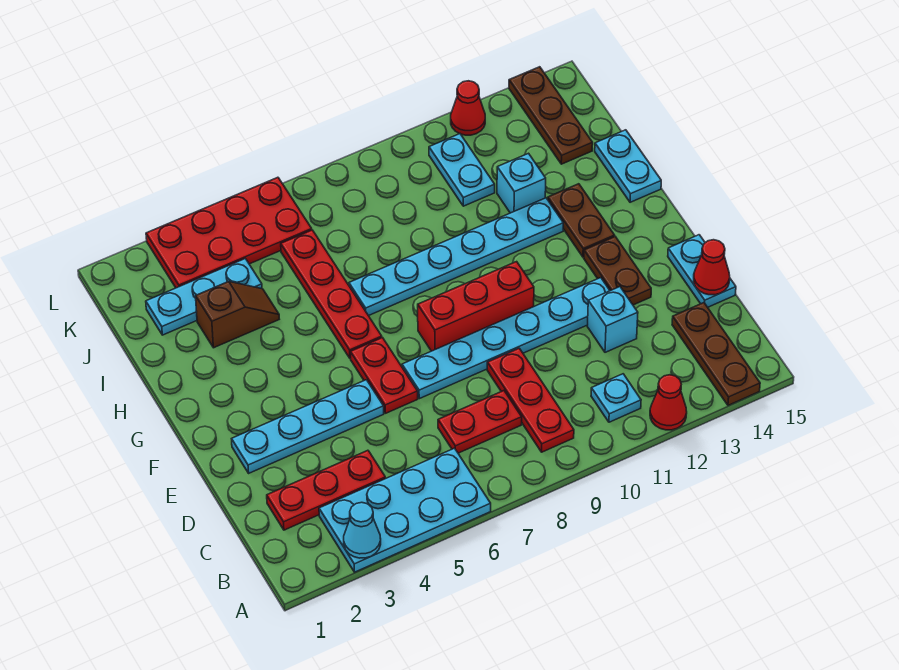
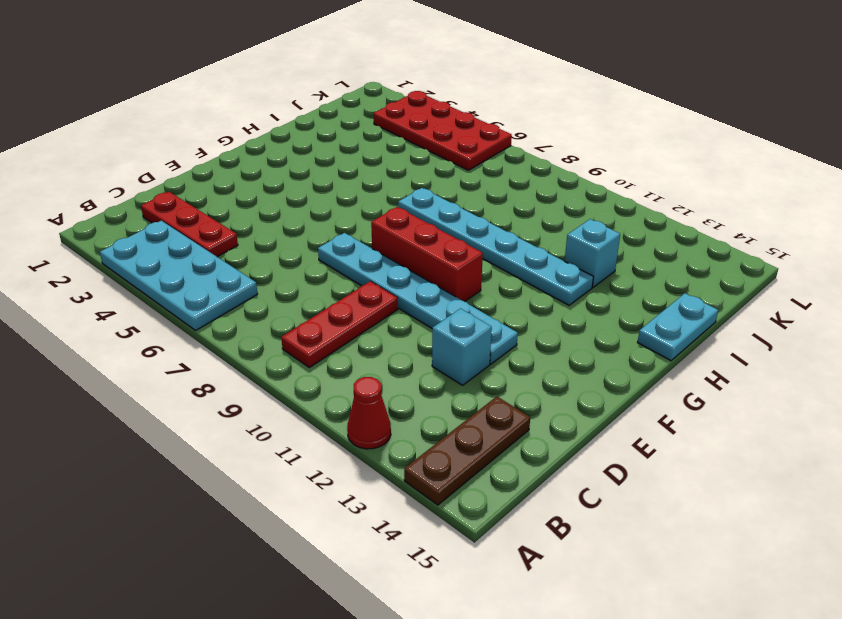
none -> cyan plate B11 level 1
none -> red plate C7:C8 level 1
none -> cyan plate D15:E15 level 1

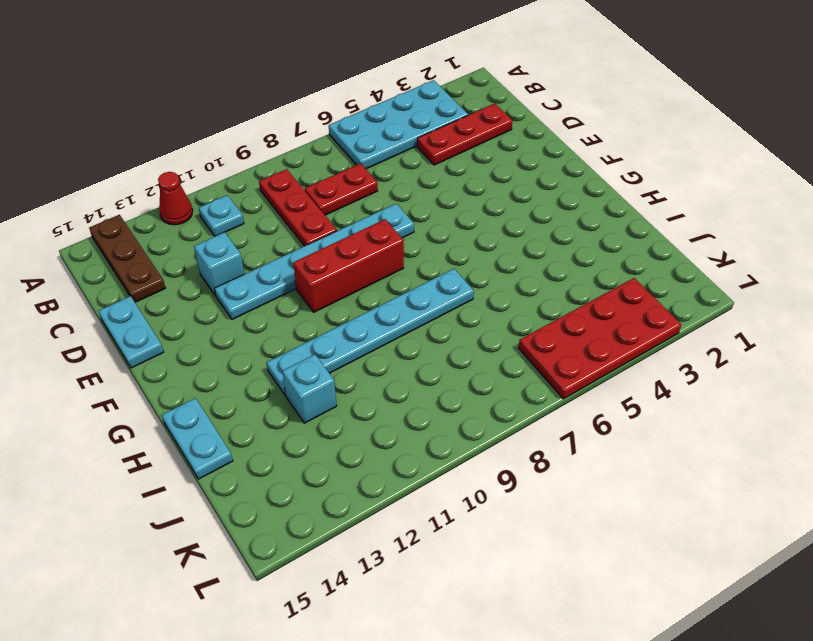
none -> cyan plate E2:E5 level 1
none -> red plate E6:F6 level 1
none -> brown plate E13:F13 level 1

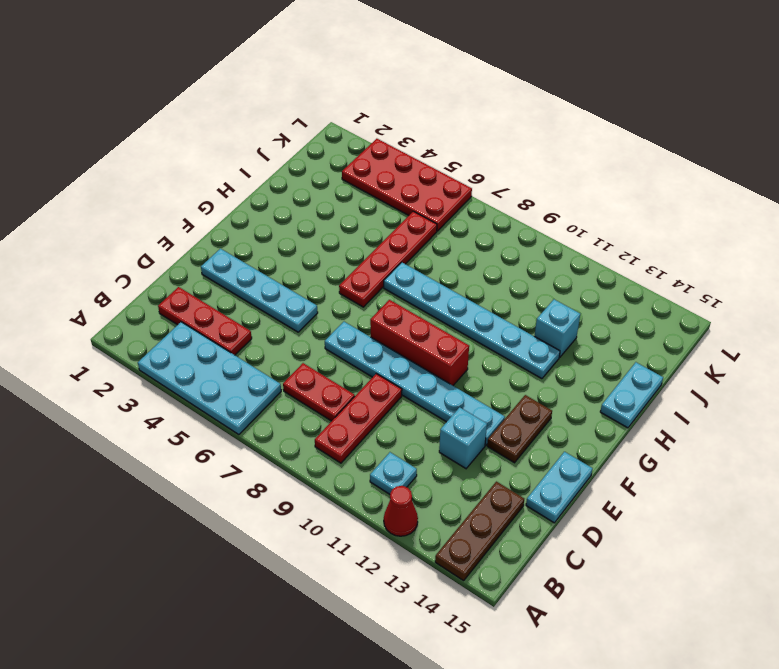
none -> red plate E6:F6 level 1
none -> brown plate G13:H13 level 1
none -> brown slope I3:I4 level 1 top 3

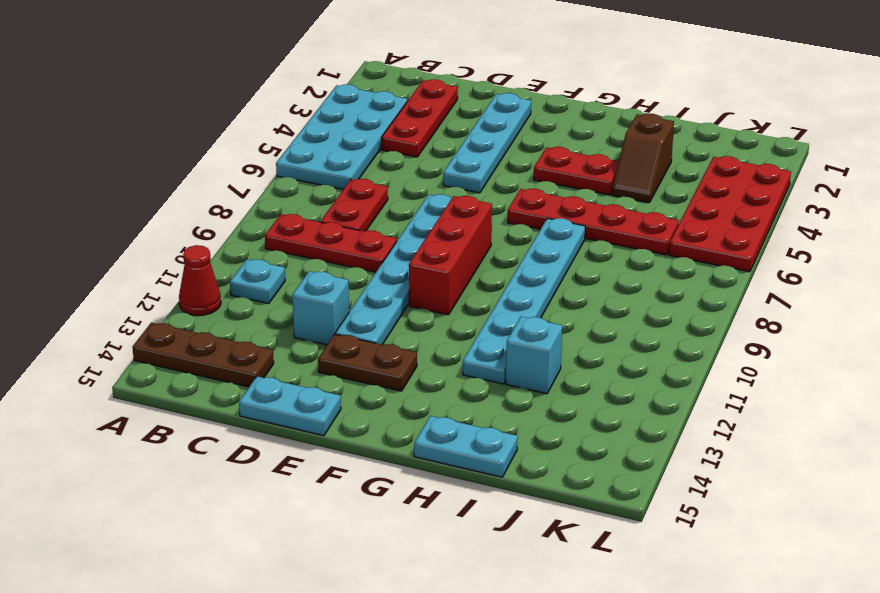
red plate G4:H4 level 1 -> red plate E6:F6 level 1
none -> brown plate G13:H13 level 1
none -> cyan plate J2:J4 level 1
none -> cyan plate J11:K11 level 1

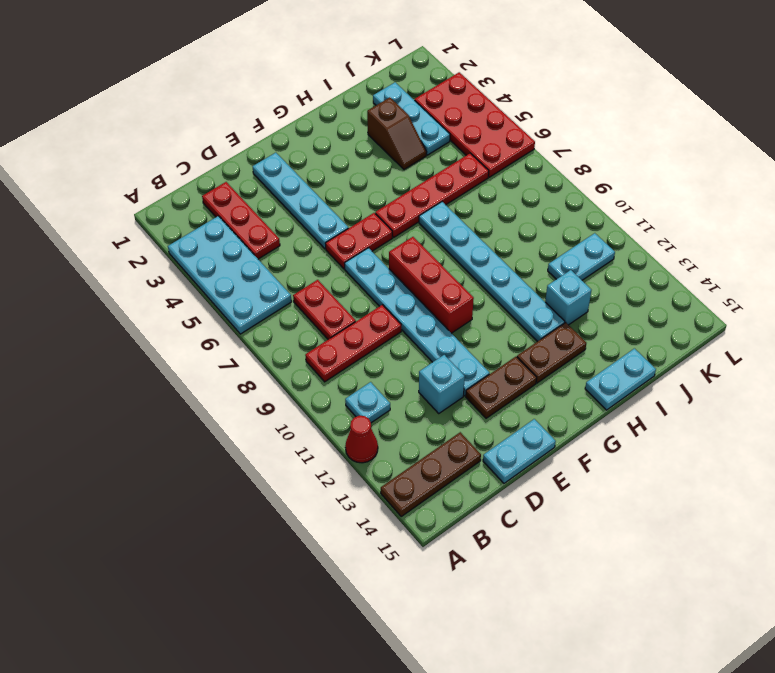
none -> brown plate J14:L14 level 1
none -> red cone L12 level 1
none -> cyan cone A3 level 2

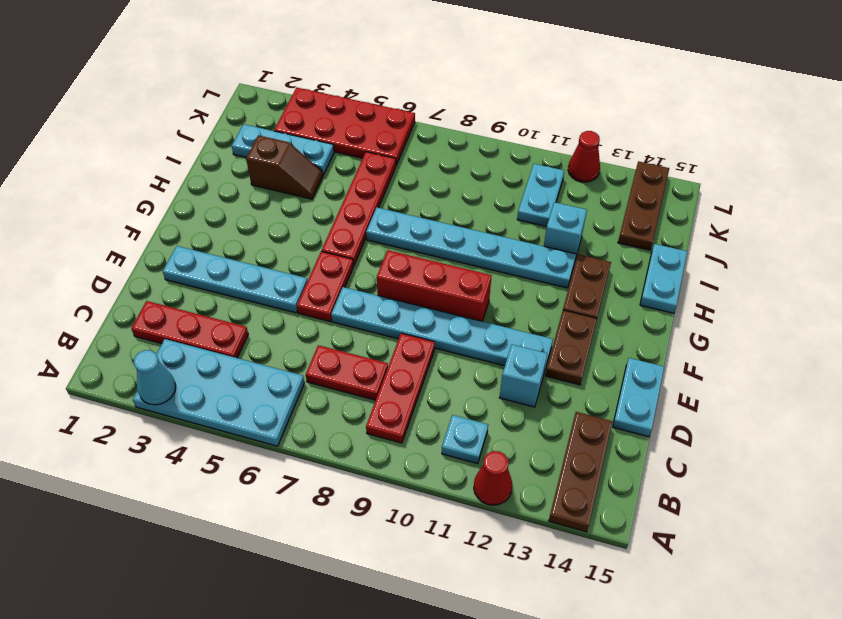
none -> red cone D15 level 2

